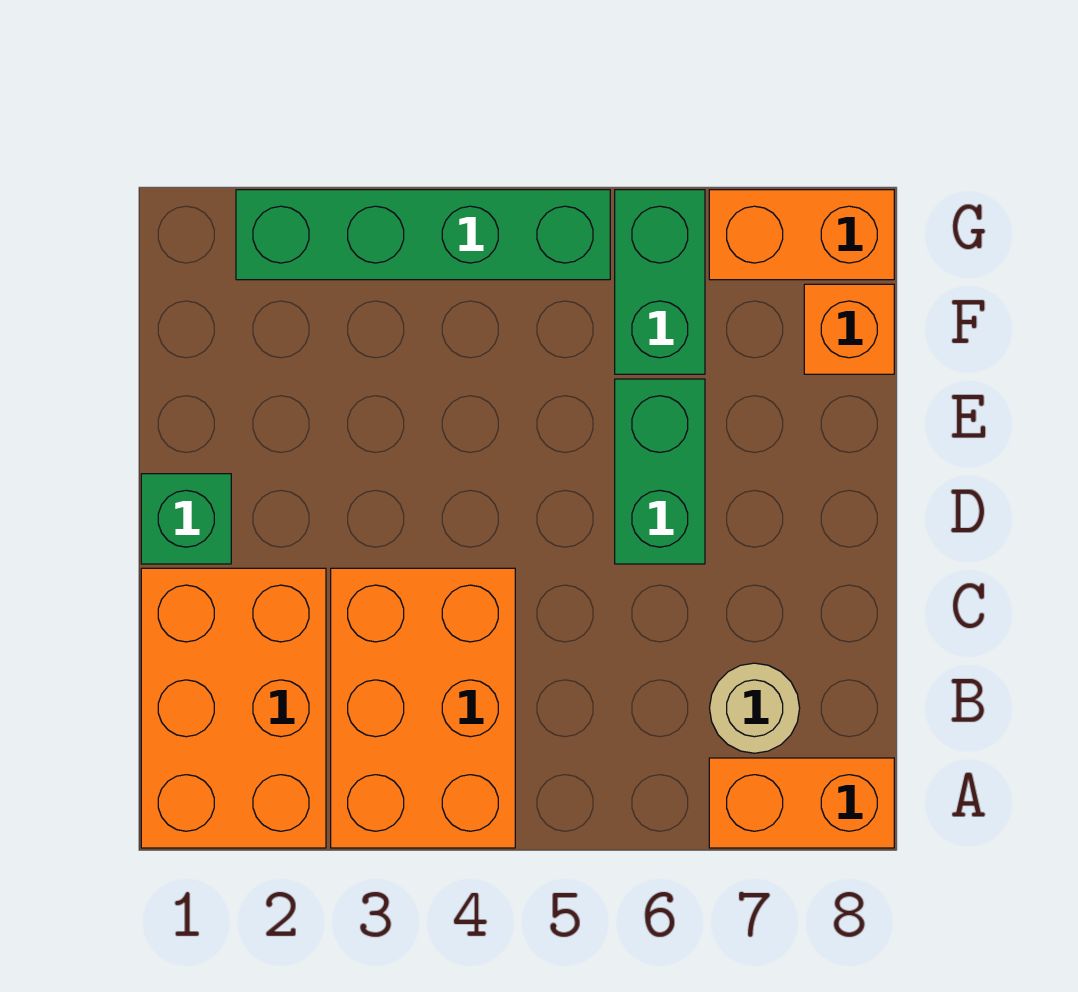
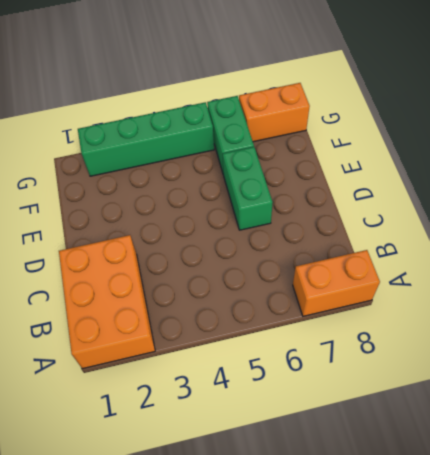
none -> orange brick A3:C4 level 1
none -> tan round brick B7 level 1

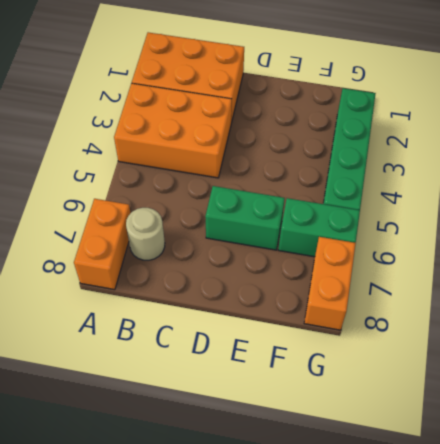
none -> green brick D1 level 1
none -> orange brick F8 level 1

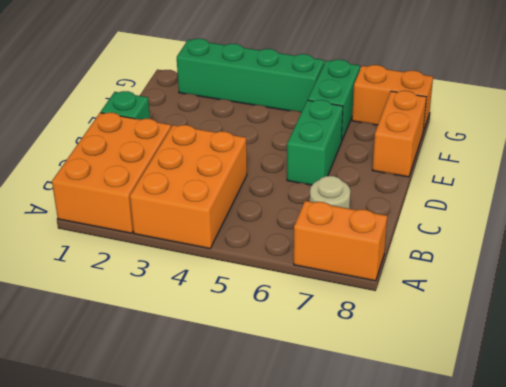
orange brick E8:F8 level 1 -> orange brick F8 level 1

